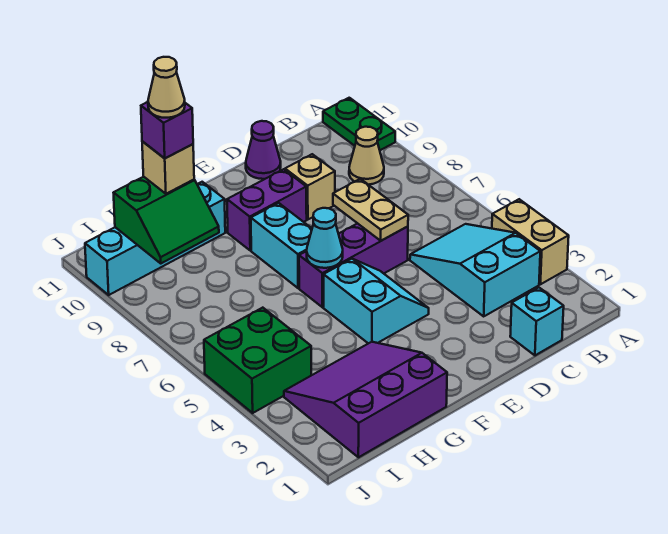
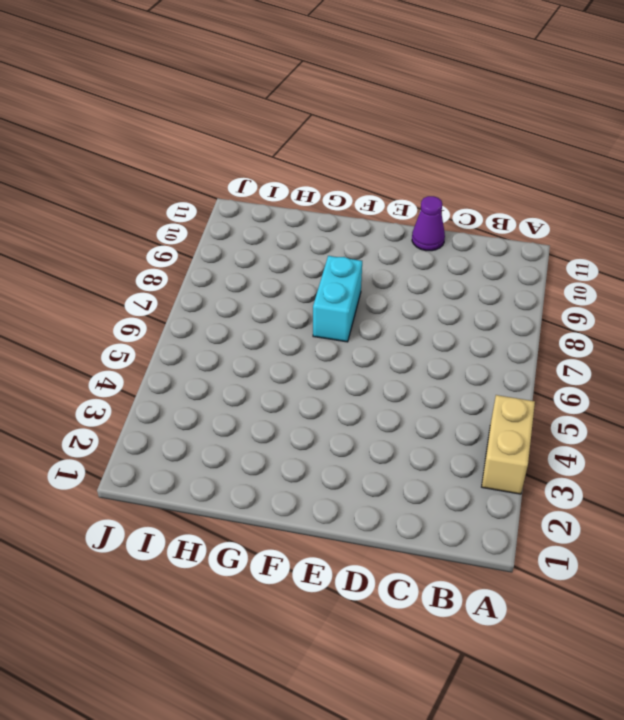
none -> green plate A10:A11 level 1
none -> cyan slope B3:C5 level 1 top 3
none -> tan cone B9 level 1

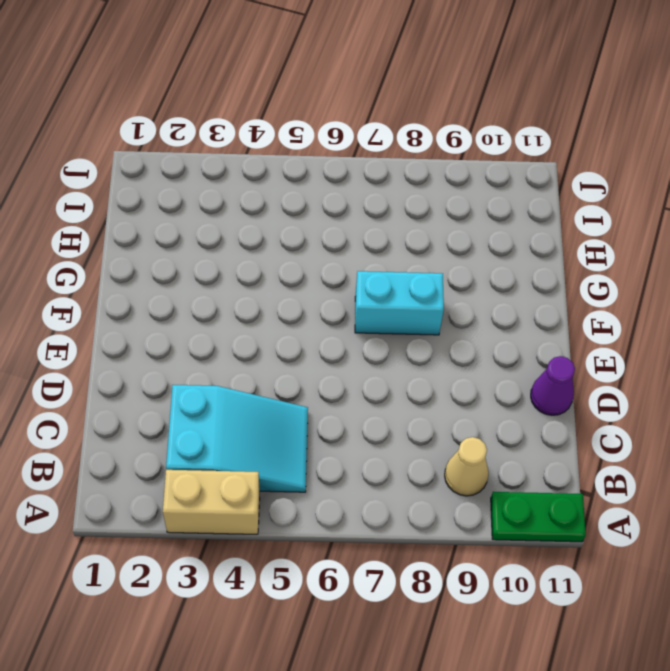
none -> cyan brick C1 level 1
none -> purple brick D6:F6 level 1
none -> tan brick D9 level 1

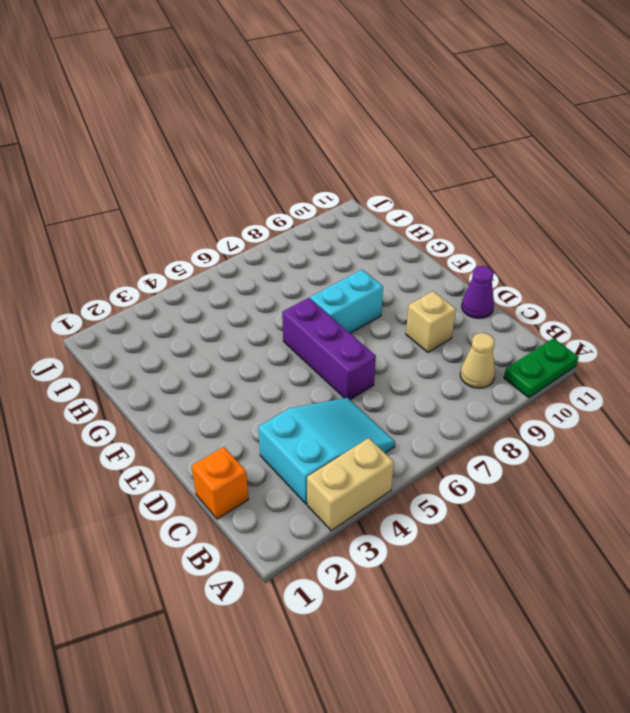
orange brick C1 level 1 -> cyan brick C1 level 1
none -> cyan slope E4:F5 level 1 top F
none -> purple brick E9:F9 level 1
none -> purple slope G1:I3 level 1 top 1

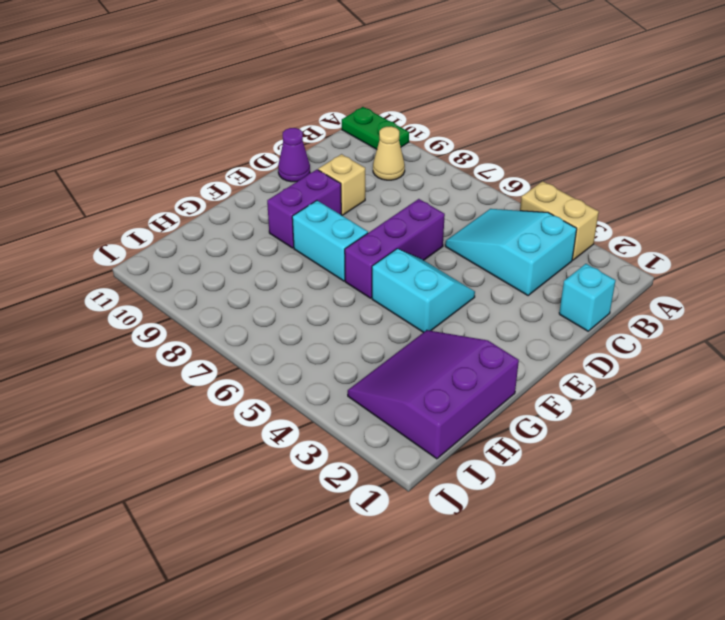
none -> cyan brick G10:J10 level 1
none -> green brick I4:J5 level 1
none -> tan plate D6:D7 level 2

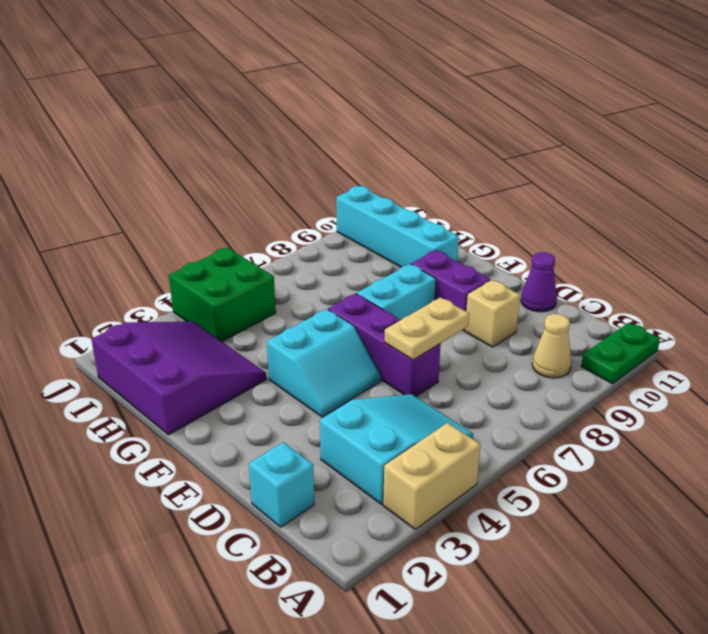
none -> cyan cone F6 level 2
none -> green slope H9:I10 level 2 top 10
none -> tan brick H10 level 3

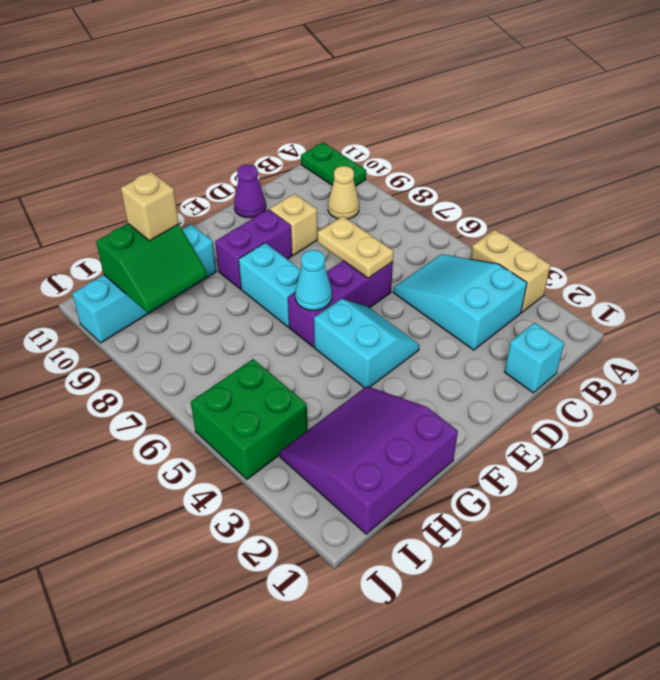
none -> purple brick H10 level 4
none -> tan cone H10 level 5

